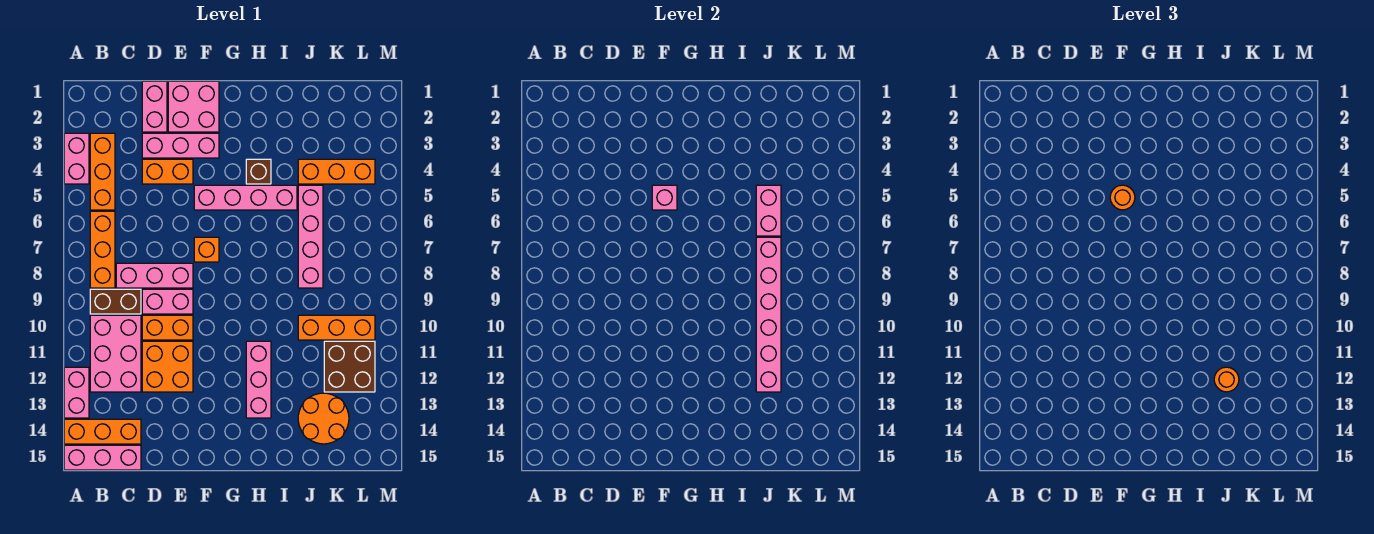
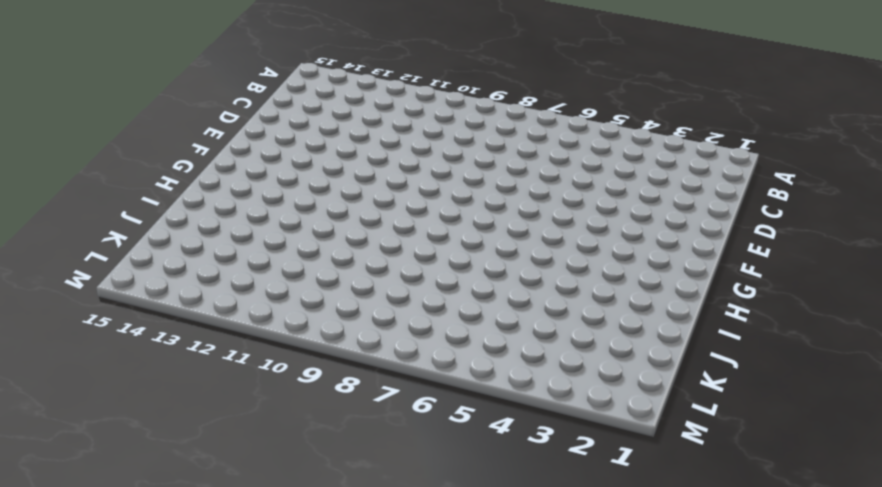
none -> pink brick A3:A4 level 1
none -> pink brick A12:A13 level 1
none -> orange brick A14:C14 level 1
none -> pink brick A15:C15 level 1

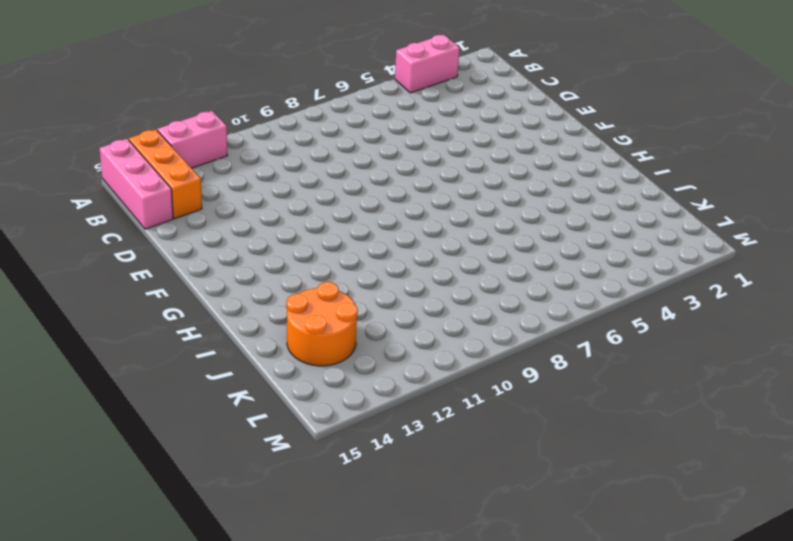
none -> orange brick B3:B5 level 1
none -> orange brick B6:B8 level 1
none -> brown brick B9:C9 level 1
none -> pink brick B10:C12 level 1

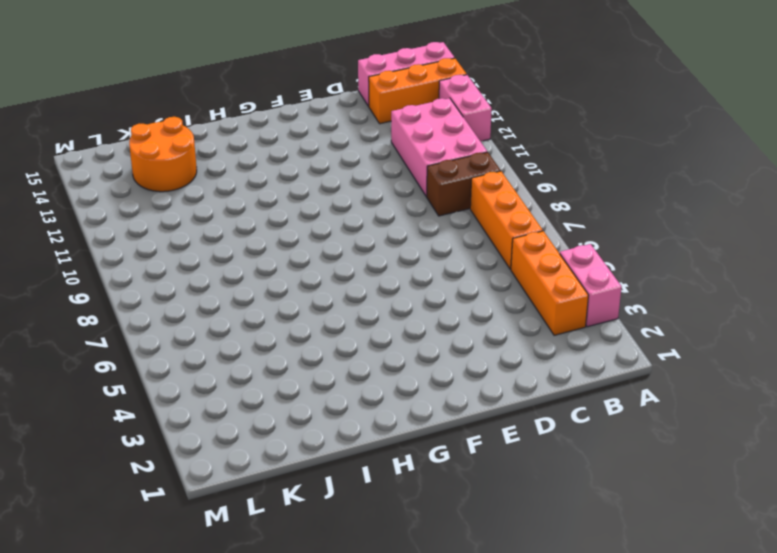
none -> pink brick C8:E8 level 1
none -> pink brick D1:D2 level 1
none -> pink brick D3:F3 level 1
none -> orange brick D4:E4 level 1

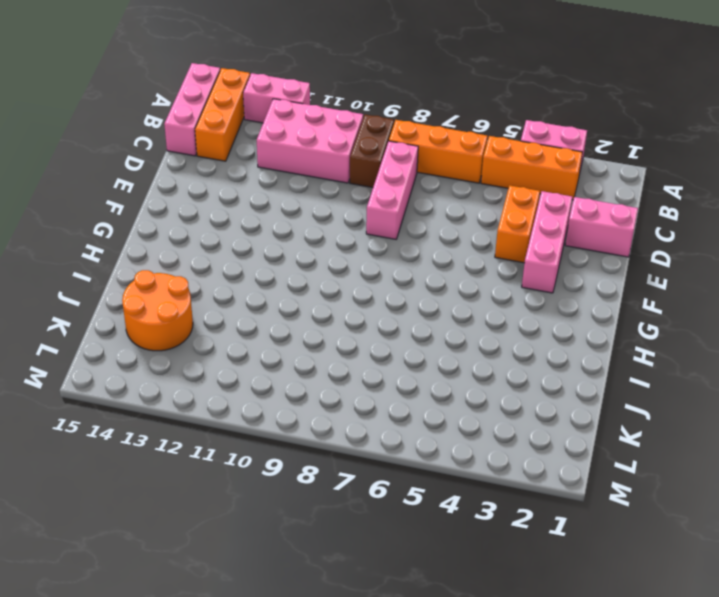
none -> pink brick D9:E9 level 1
none -> orange brick D10:E10 level 1
none -> orange brick D11:E12 level 1
none -> pink brick E1:F2 level 1

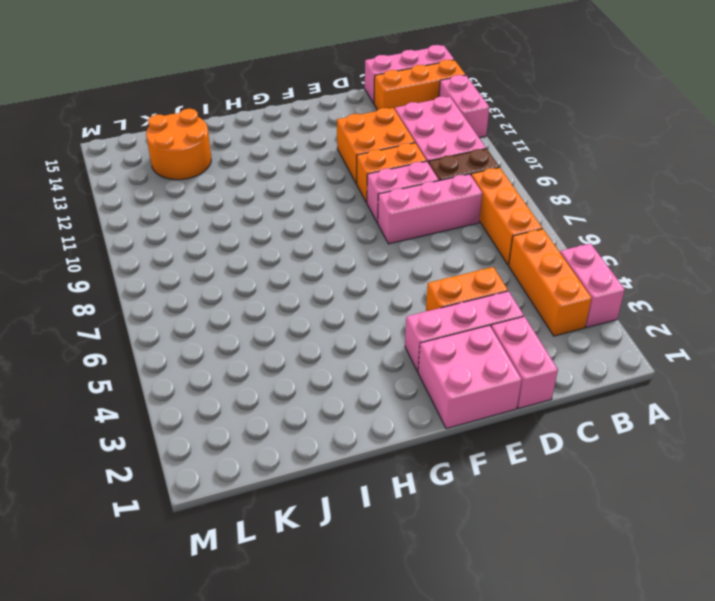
none -> pink brick F5:I5 level 1
none -> orange brick F7 level 1
none -> brown brick H4 level 1
none -> pink brick H11:H13 level 1

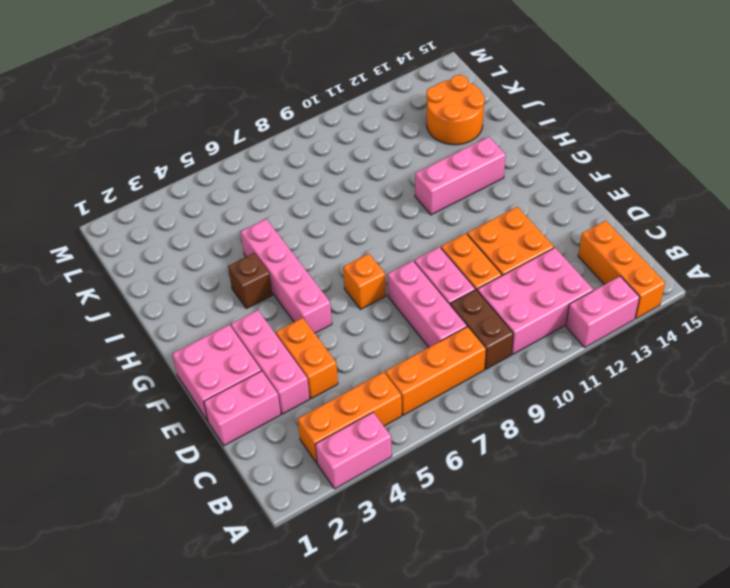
none -> pink brick A15:C15 level 1
none -> orange brick J4:L4 level 1
none -> pink brick J5:J8 level 1
none -> orange brick J10:L10 level 1

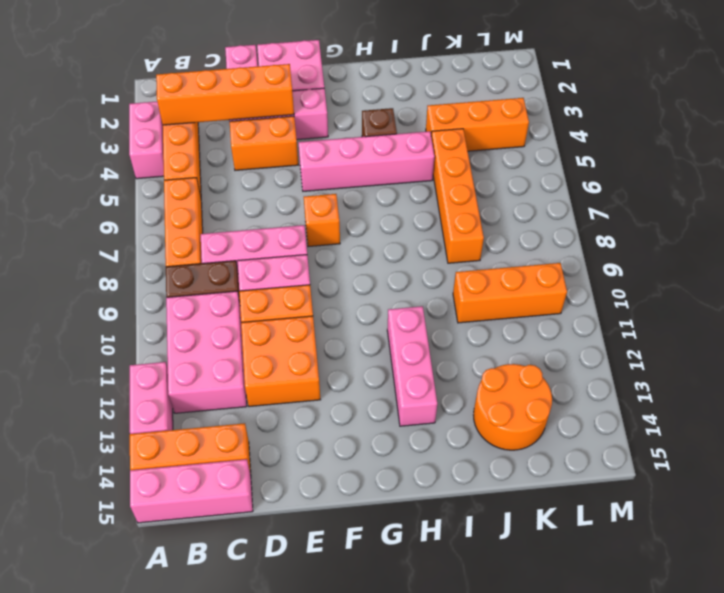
orange brick B3:E3 level 2 -> none
orange brick J5:J8 level 1 -> pink brick J5:J8 level 1
none -> brown brick K11:L12 level 1
none -> pink brick F5 level 2
none -> pink brick J5:J6 level 2
none -> pink brick J7:J12 level 2

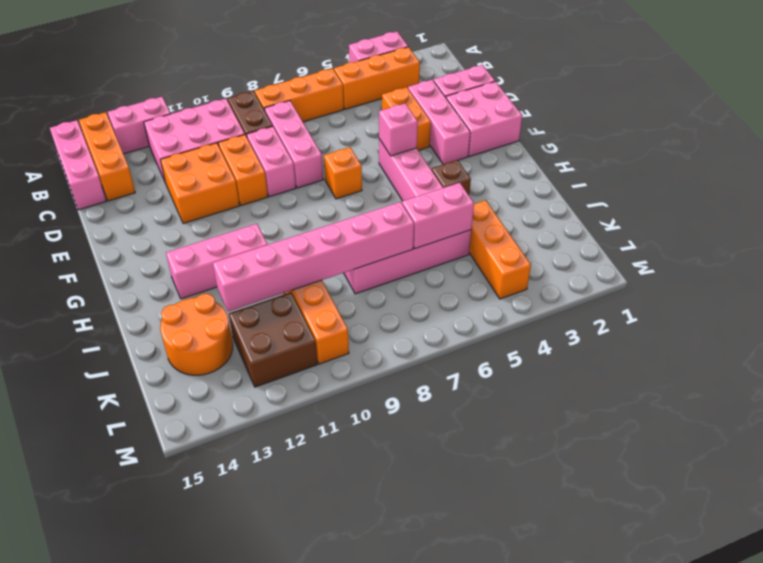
none -> orange round brick F5 level 3
none -> orange round brick J12 level 3

